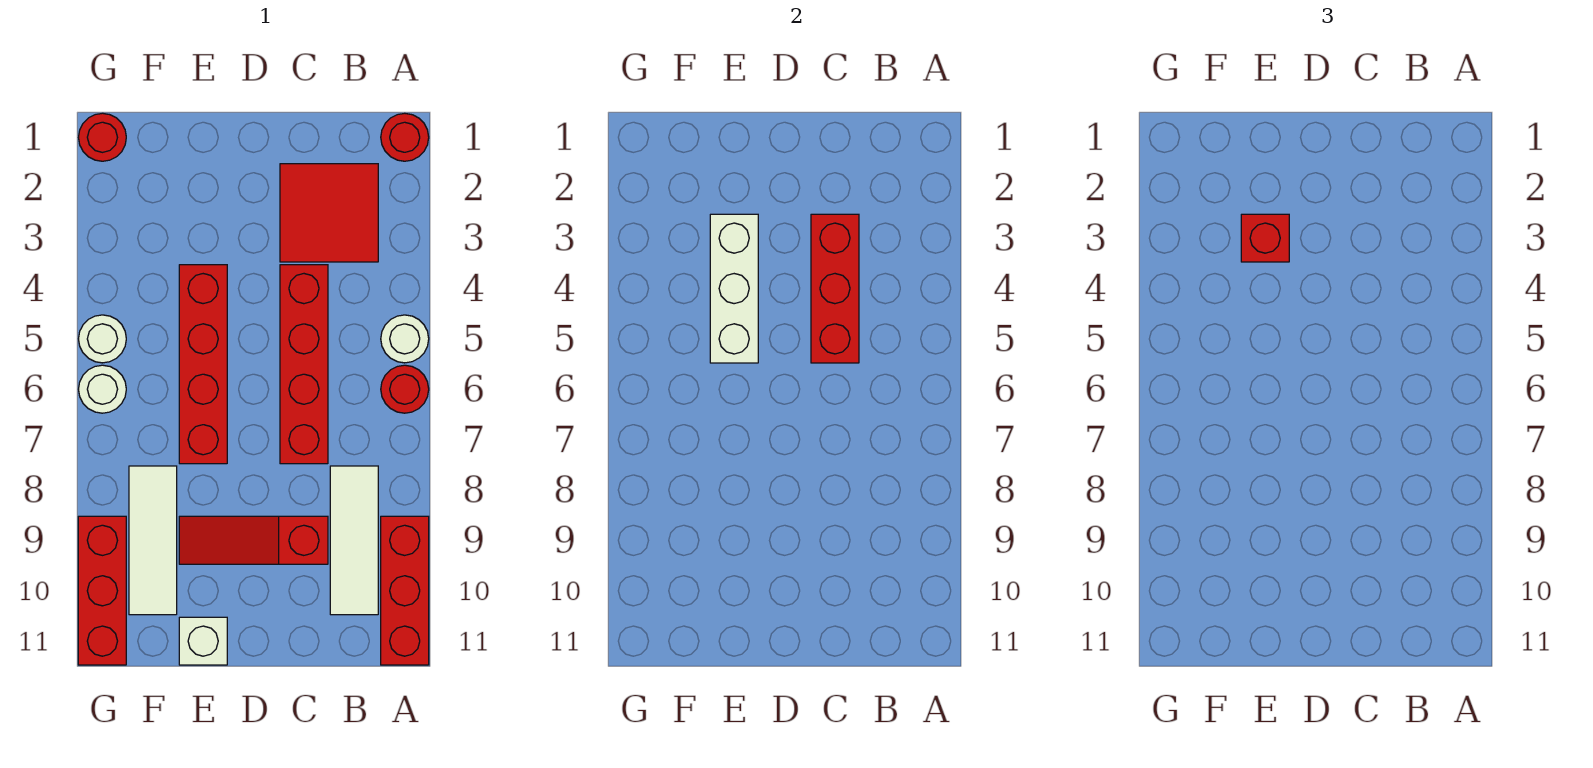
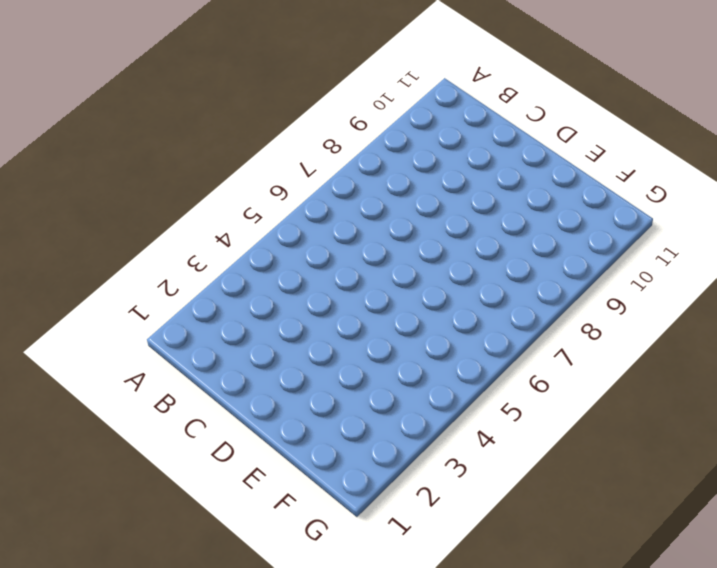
none -> red round brick A1 level 1
none -> white round brick A5 level 1
none -> red round brick A6 level 1

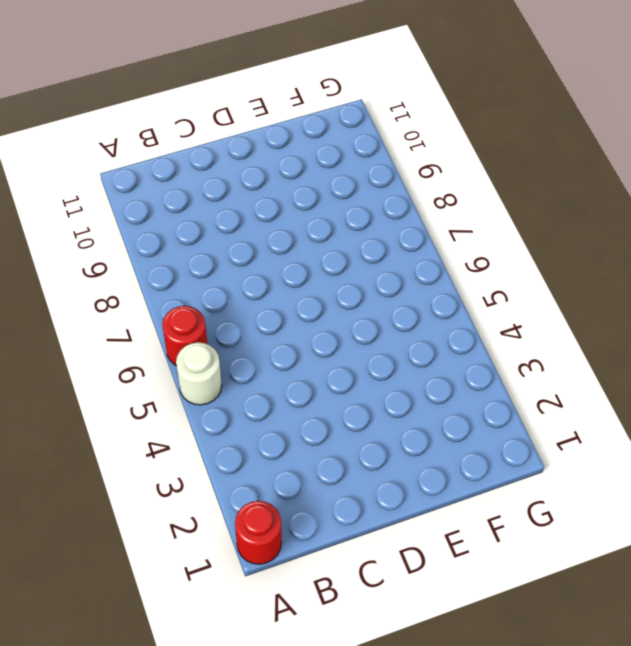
none -> red brick A9:A11 level 1
none -> red tile B2:C3 level 1
none -> white tile B8:B10 level 1

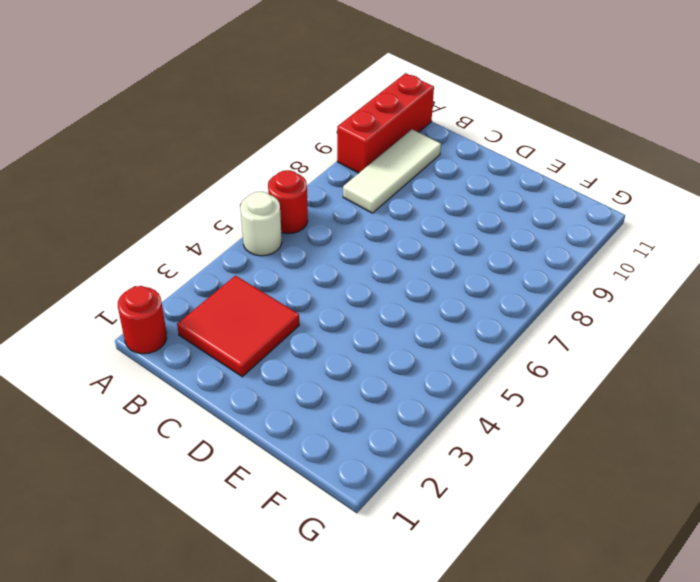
none -> red brick C4:C7 level 1
none -> red slope C9:E9 level 1 top C
none -> red brick E4:E7 level 1

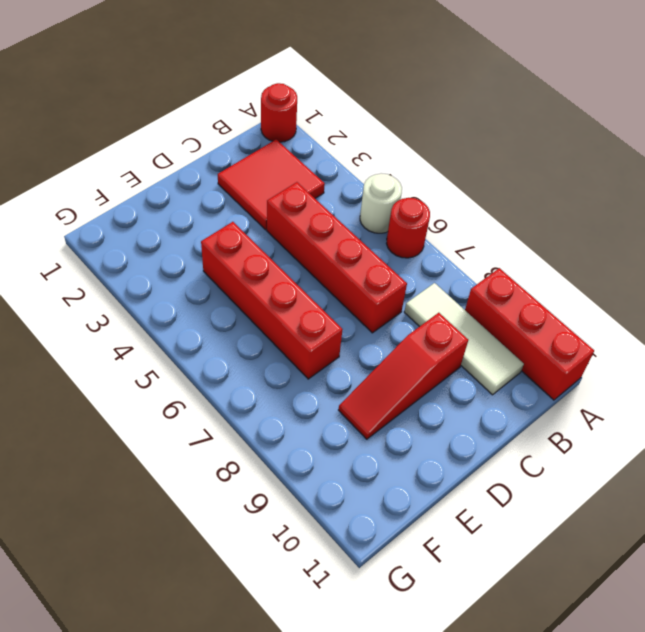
none -> white brick E11 level 1
none -> white tile F8:F10 level 1
none -> red round brick G1 level 1

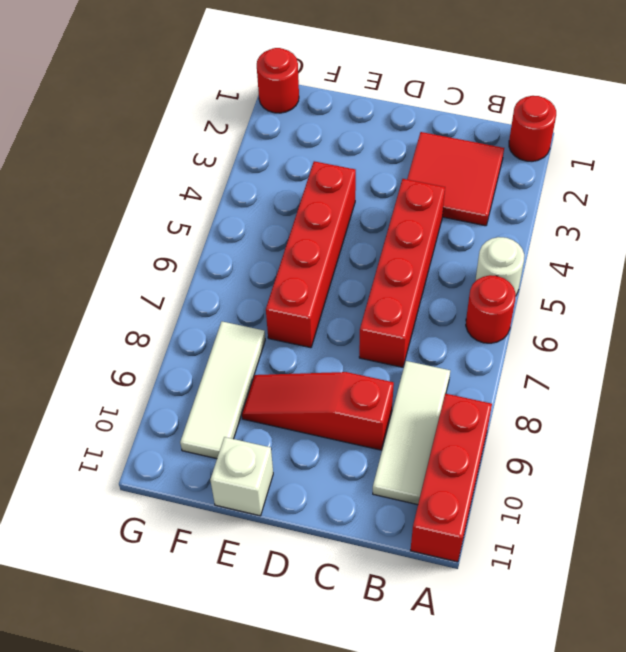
none -> white round brick G5 level 1
none -> white round brick G6 level 1
none -> red brick G9:G11 level 1

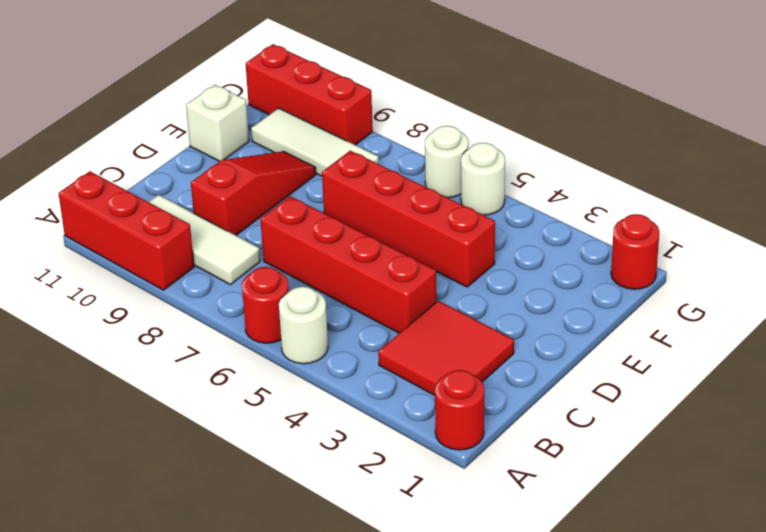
none -> red brick C3:C5 level 2
none -> white brick E3:E5 level 2
none -> red brick E3 level 3

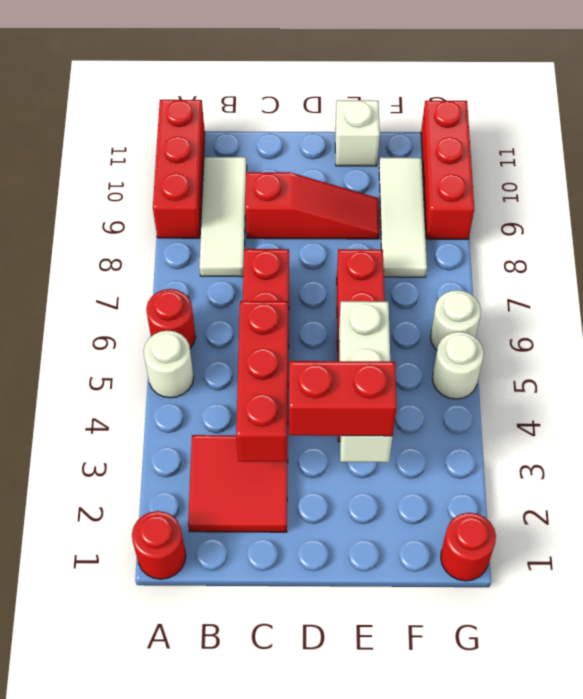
red brick D3:E3 level 3 -> red brick E3 level 3

